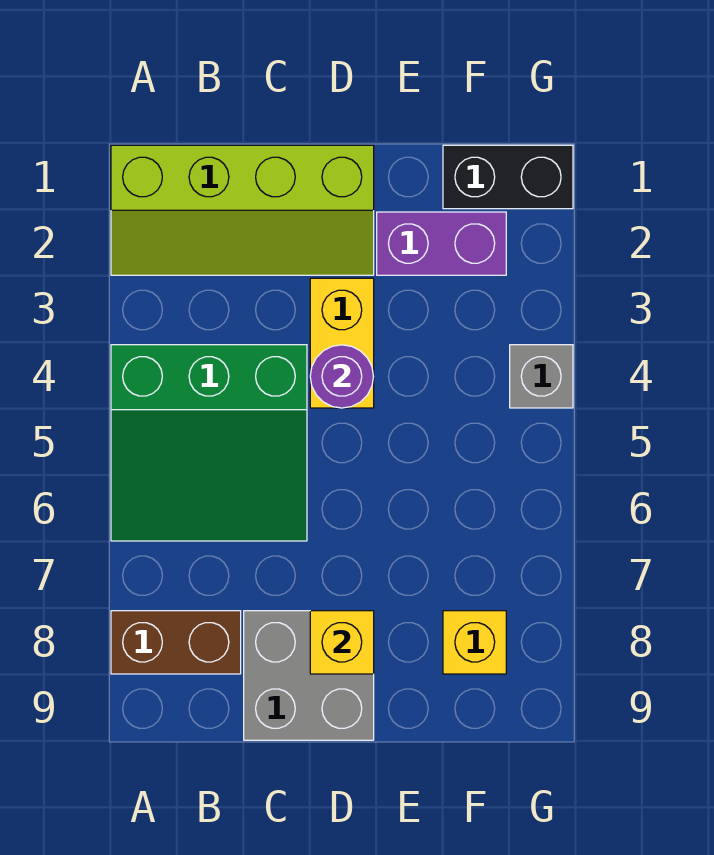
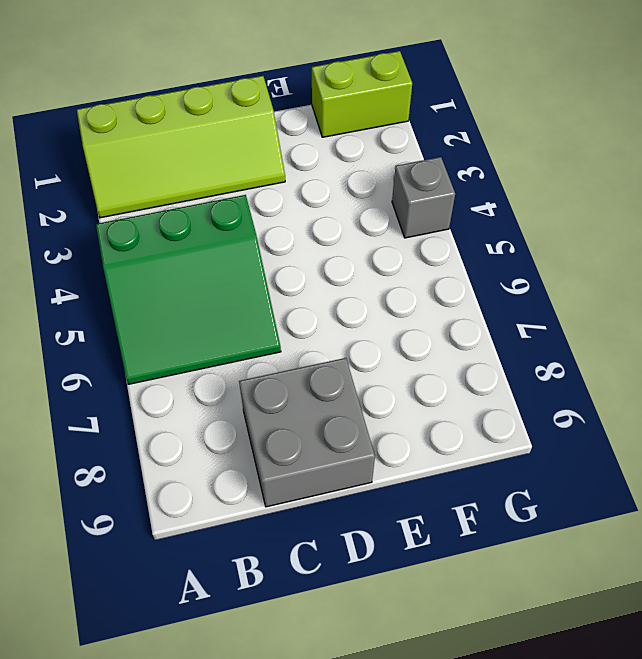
lime brick F1:G1 level 1 -> black brick F1:G1 level 1
none -> brown brick A8:B8 level 1
none -> yellow brick D3:D4 level 1

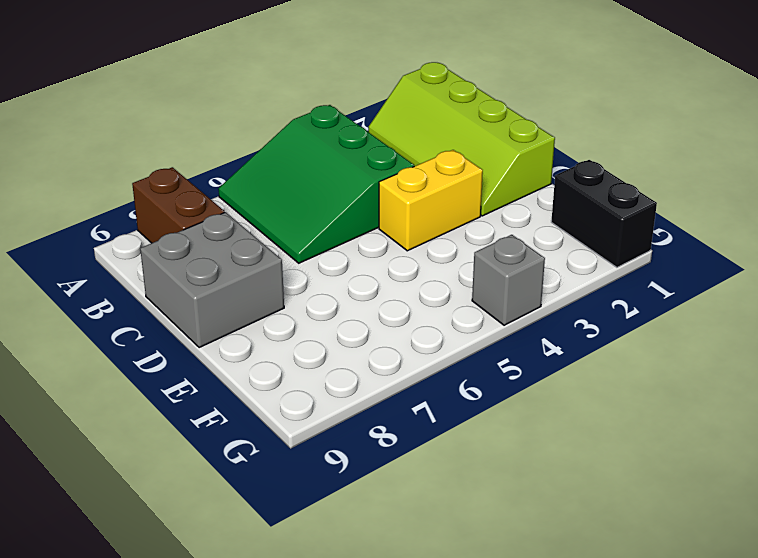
none -> purple brick E2:F2 level 1
none -> yellow brick F8 level 1

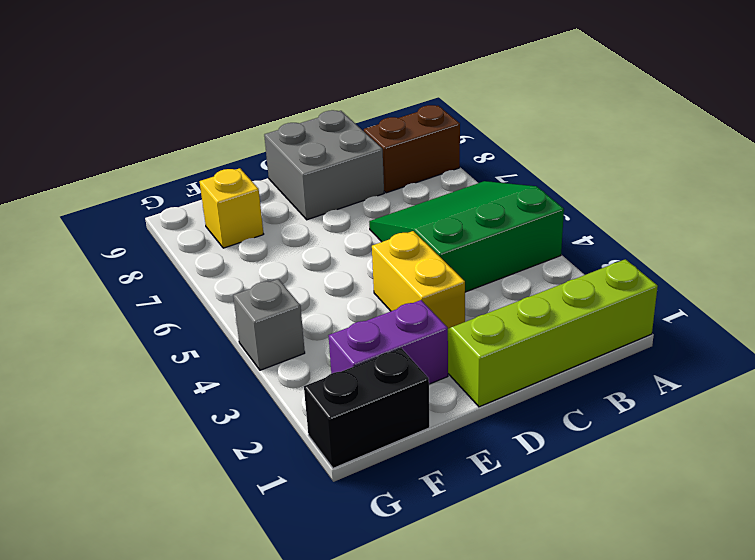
none -> purple round brick D4 level 2
none -> yellow brick D8 level 2

